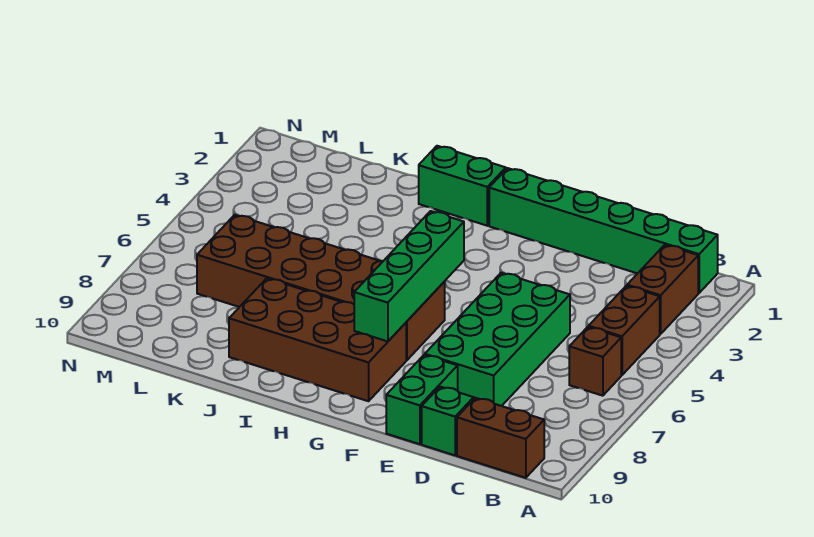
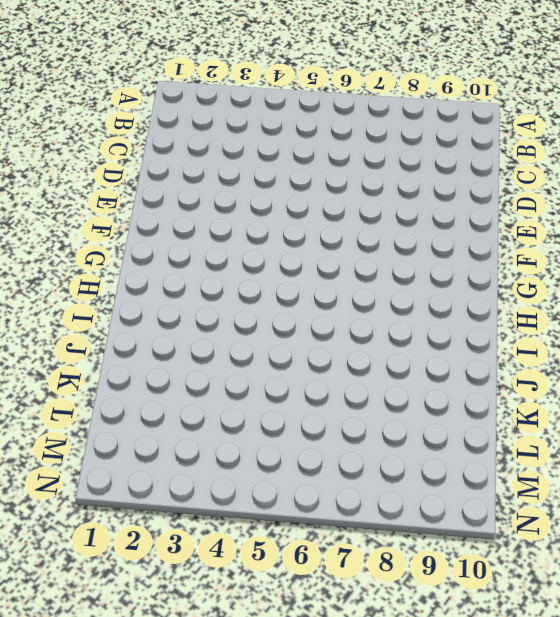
none -> green brick B1:G1 level 1
none -> brown brick B2:B3 level 1
none -> brown brick B4:B5 level 1

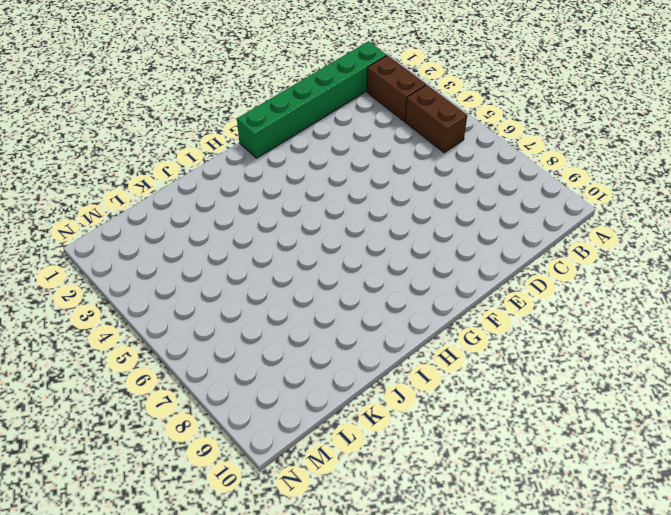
none -> brown brick B6 level 1
none -> brown brick B10:C10 level 1
none -> green brick D5:E8 level 1

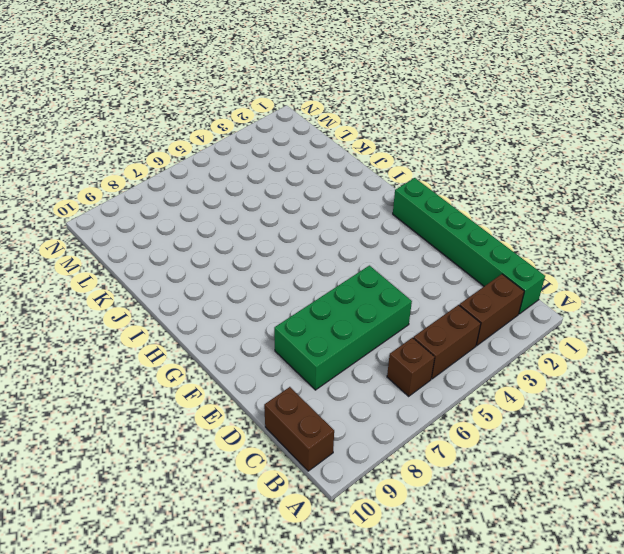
none -> green brick D10 level 1
none -> green brick E9:E10 level 1
none -> brown brick G6:L7 level 1

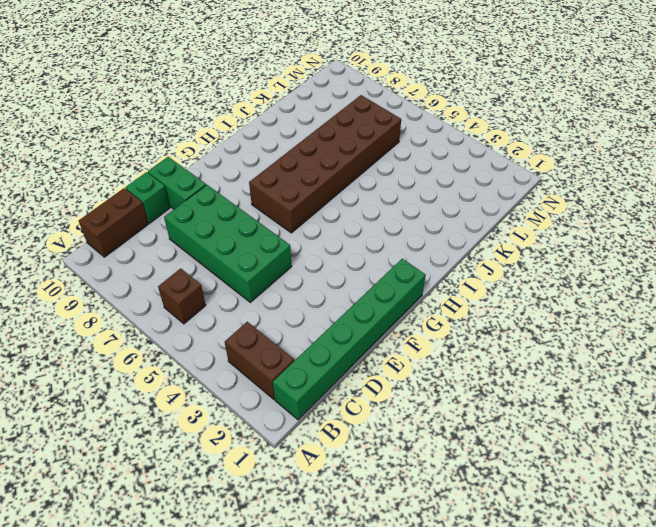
none -> brown brick B4:B5 level 1
none -> brown brick G8:J9 level 1
none -> green brick H1:I1 level 1

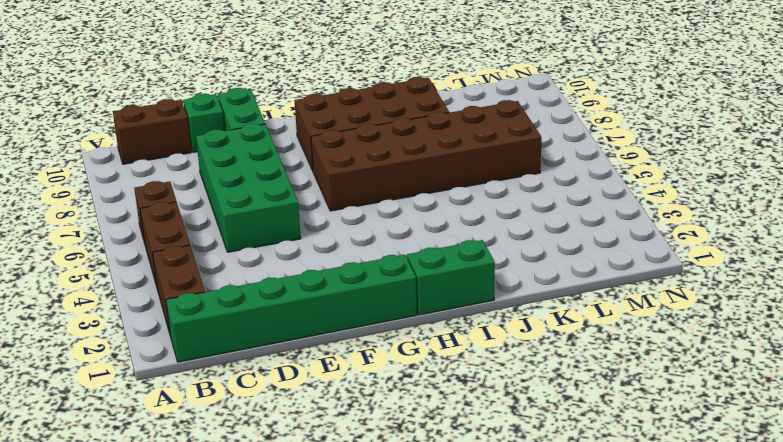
none -> green brick G5:G8 level 2

